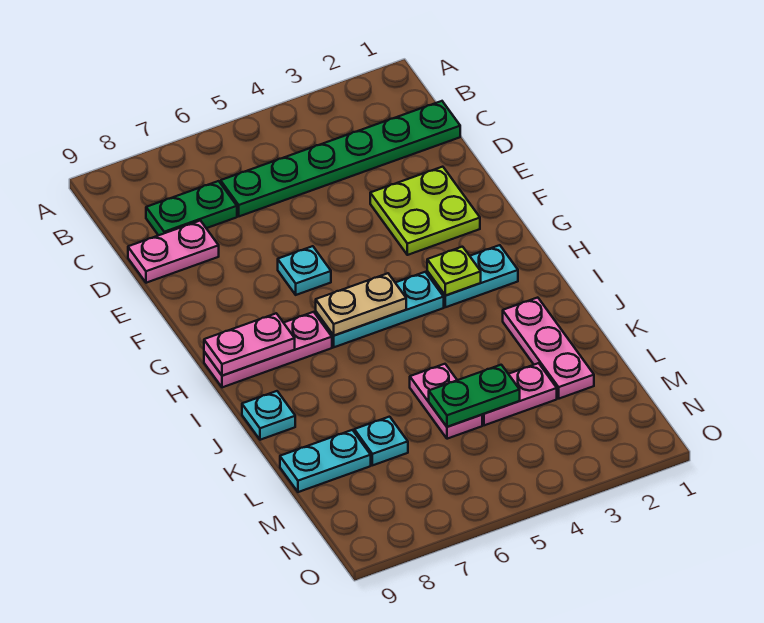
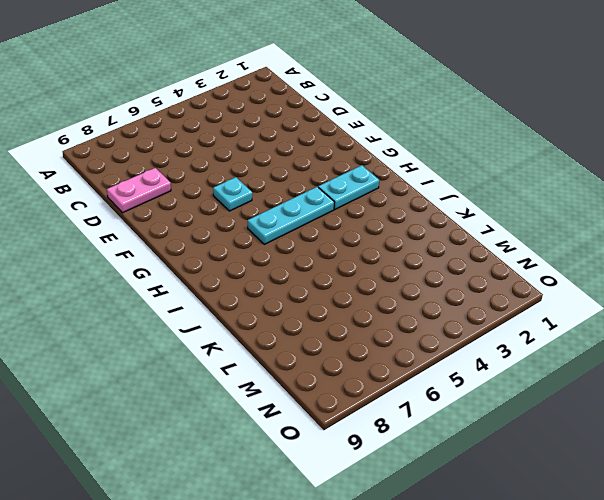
none -> green plate C1:C6 level 1
none -> green plate C7:C8 level 1
none -> lime plate E2:F3 level 1

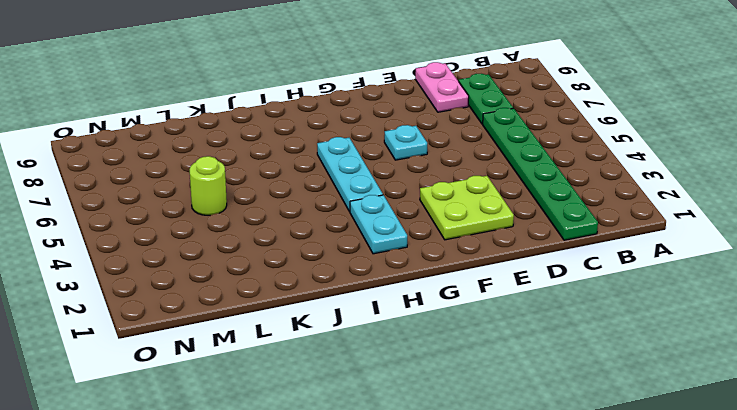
lime round brick L5 level 1 -> pink plate K5:L5 level 1
none -> pink plate H7:H9 level 1
none -> pink plate J2:L2 level 1
none -> cyan plate J9 level 1

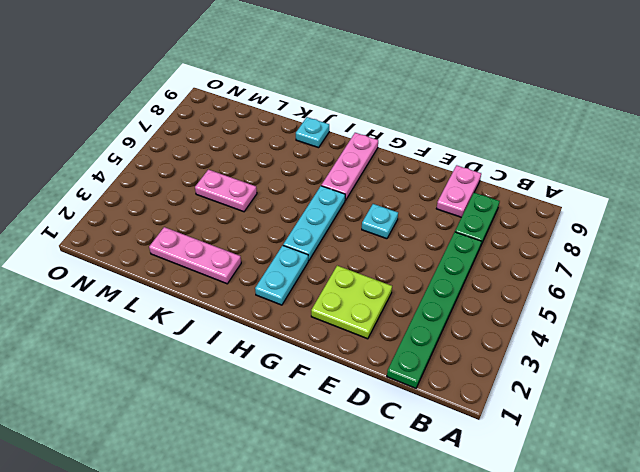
none -> pink plate L3:L4 level 1
none -> cyan plate L7 level 1
none -> cyan plate L8:L9 level 1

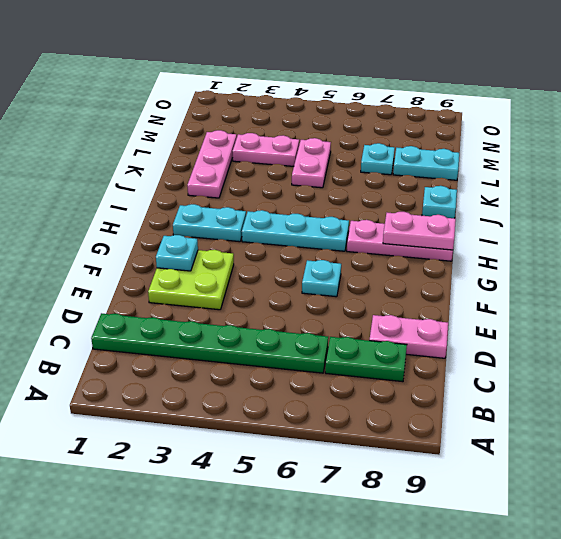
cyan plate F2 level 2 -> none
none -> lime plate H3 level 2
none -> tan plate H5:H6 level 2
none -> green plate L4:L5 level 2

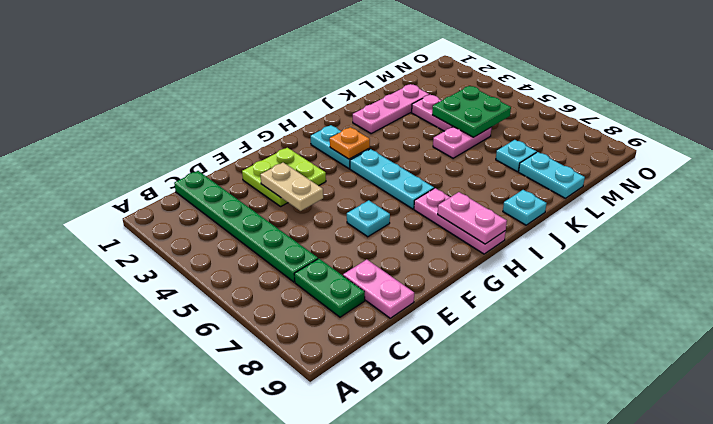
tan plate E3:E4 level 2 -> tan plate H5:H6 level 2
orange plate H3 level 2 -> lime plate H3 level 2
green plate L4:M5 level 2 -> green plate L4:L5 level 2

